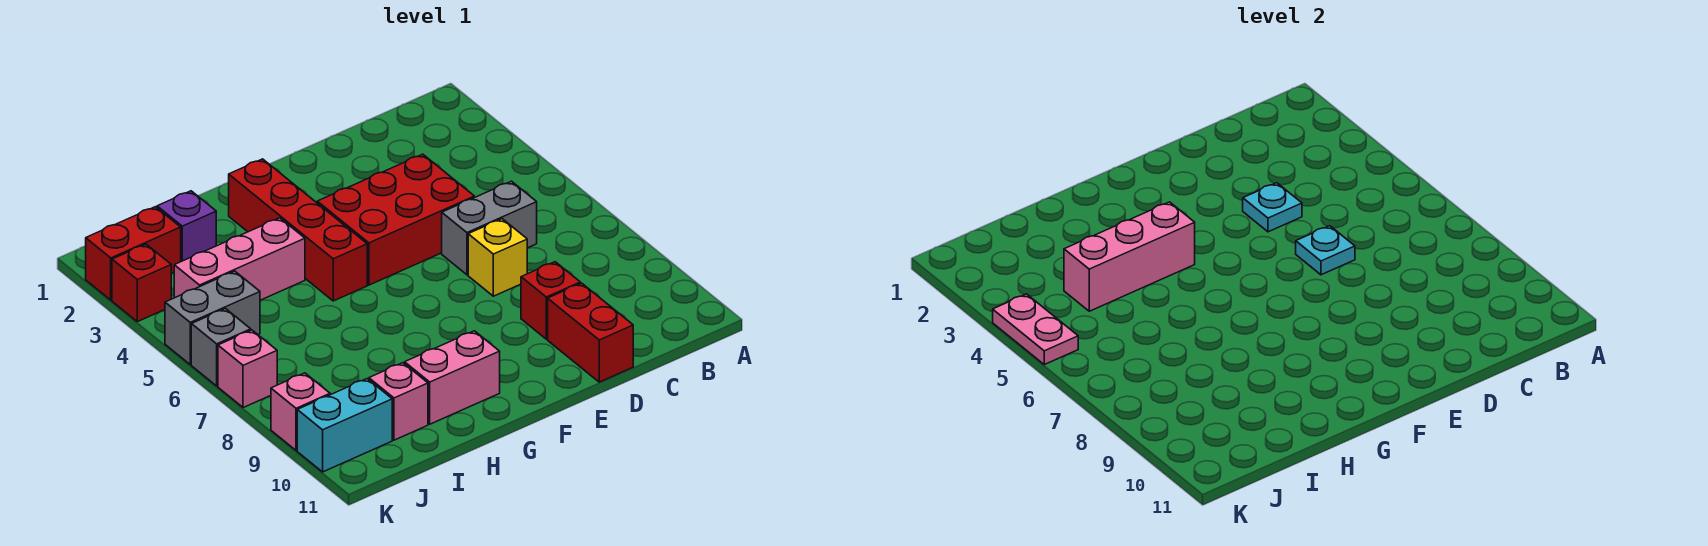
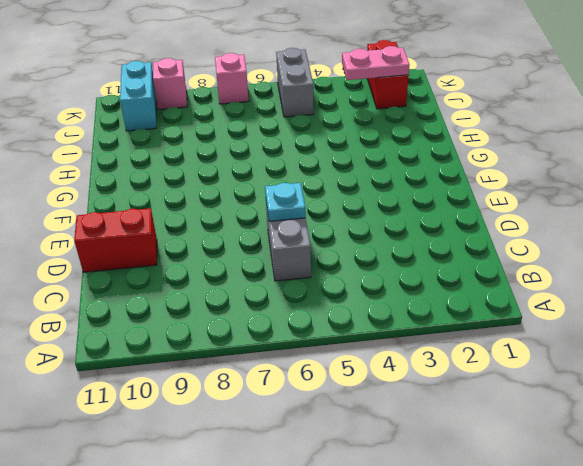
pink plate J2:J3 level 2 -> pink plate K4:K5 level 2
none -> red brick D4:F5 level 1
none -> yellow brick D7 level 1
none -> red brick D9 level 1

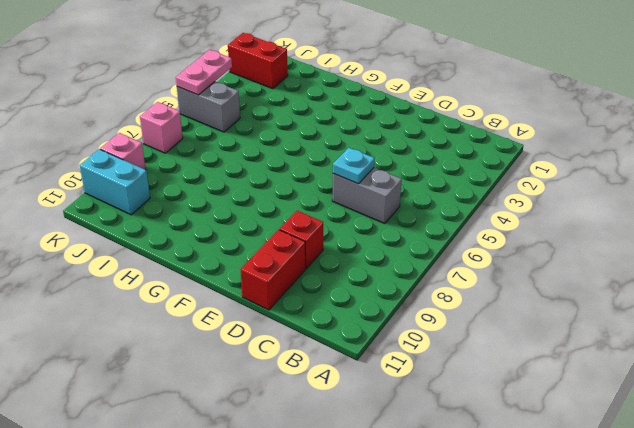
none -> red brick D4:F5 level 1
none -> yellow brick D7 level 1
none -> red brick G2:G5 level 1

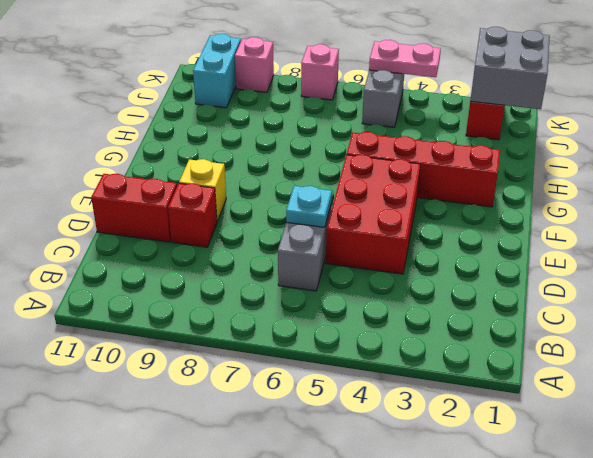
yellow brick E9 level 1 -> yellow brick D7 level 1
grey brick J1:K2 level 2 -> none
none -> pink brick G10:H10 level 1
none -> pink brick H4:J4 level 1
none -> purple brick I2 level 1

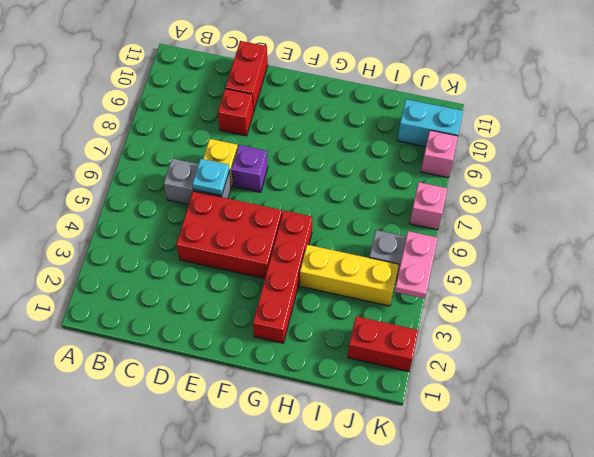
purple brick E7 level 1 -> purple brick I2 level 1
yellow brick H4:J4 level 1 -> pink brick H4:J4 level 1
none -> pink brick G10:H10 level 1
none -> pink brick I10 level 1
none -> red brick K3 level 1

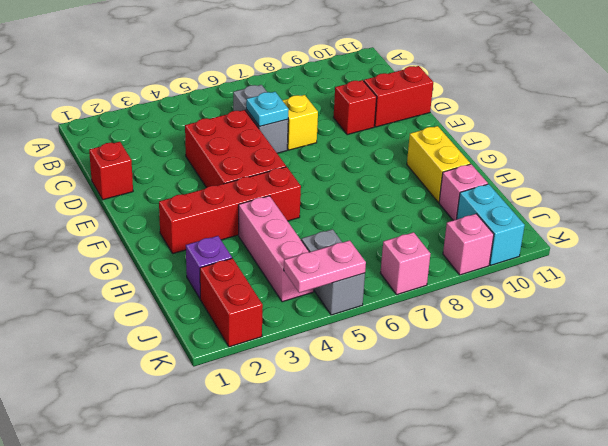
red brick D1 level 1 -> red brick K3 level 1
yellow brick G10:H10 level 1 -> pink brick G10:H10 level 1
none -> grey brick K6 level 1
none -> cyan plate D4 level 2
none -> pink brick G4:I4 level 2

